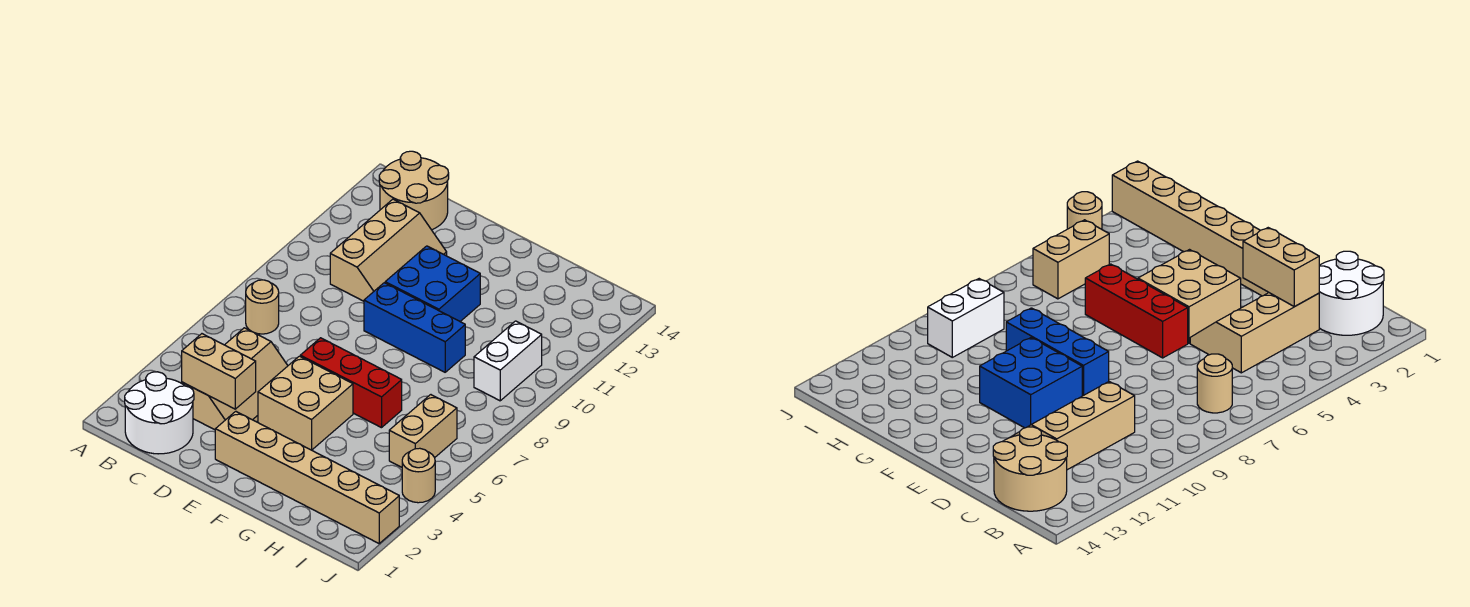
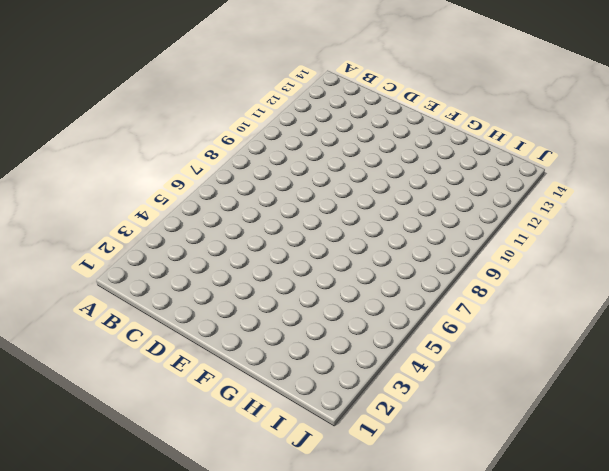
none -> white round brick B1:C2 level 1
none -> tan round brick B7 level 1
none -> tan round brick B13:C14 level 1

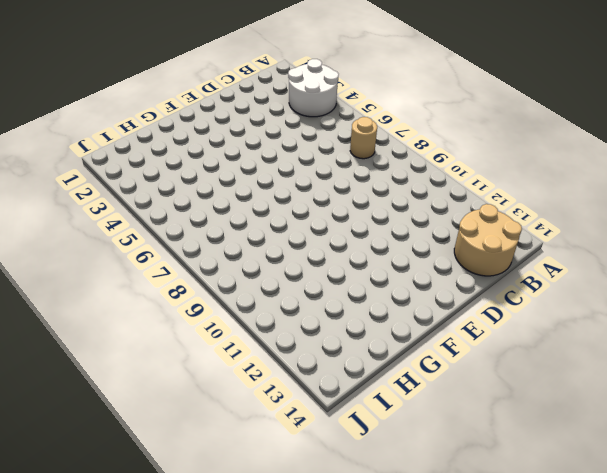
white round brick A3:B4 level 1 -> white round brick B1:C2 level 1
none -> tan slope C3:D5 level 1 top C
none -> tan slope C10:D12 level 1 top C
none -> tan brick E2:J2 level 1

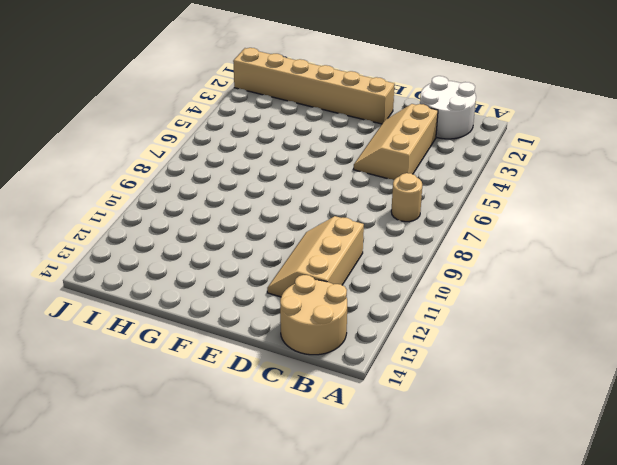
none -> tan brick E4:F5 level 1
none -> red brick E6:G6 level 1
none -> blue brick E9:G9 level 1

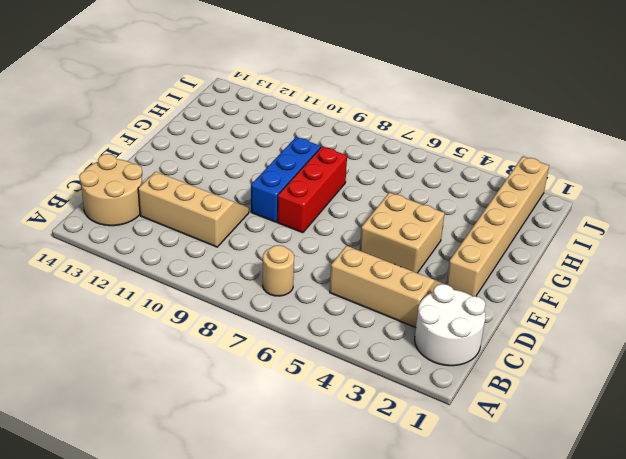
red brick E8:G8 level 1 -> red brick E6:G6 level 1
none -> blue brick E10:F11 level 1
none -> tan brick I5:I6 level 1
none -> white brick I9:I10 level 1

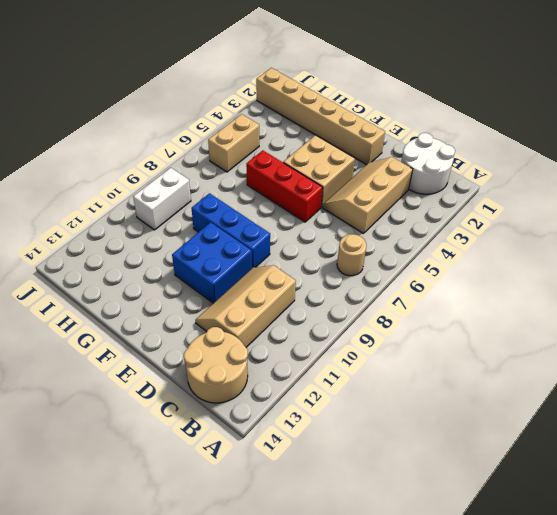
none -> tan round brick J4 level 1
none -> tan brick C3:D3 level 2

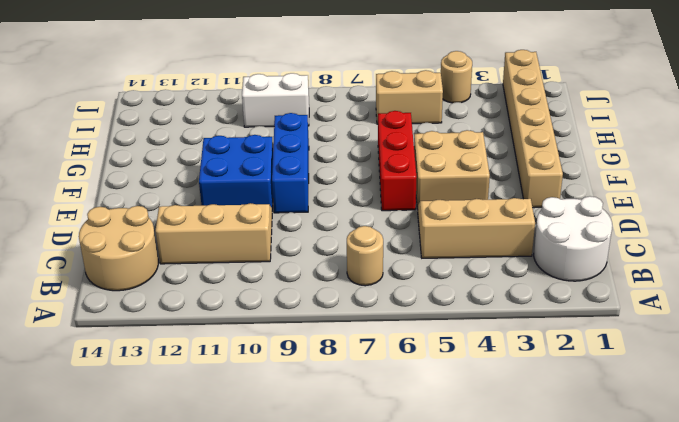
none -> tan brick C3:D3 level 2

